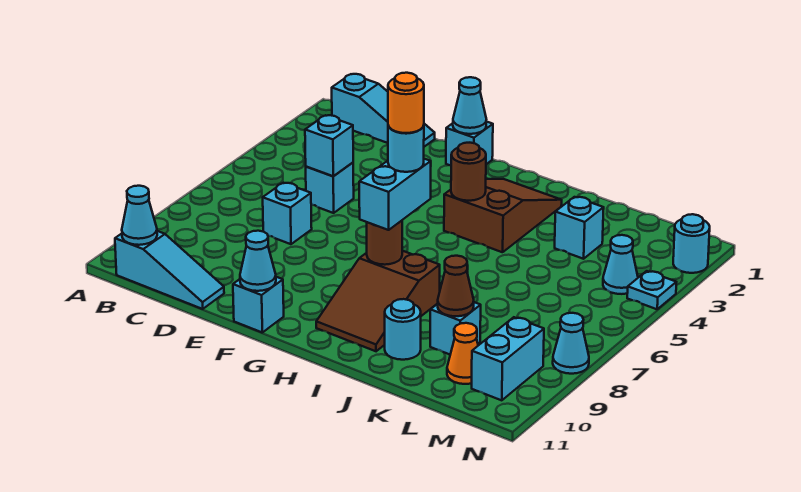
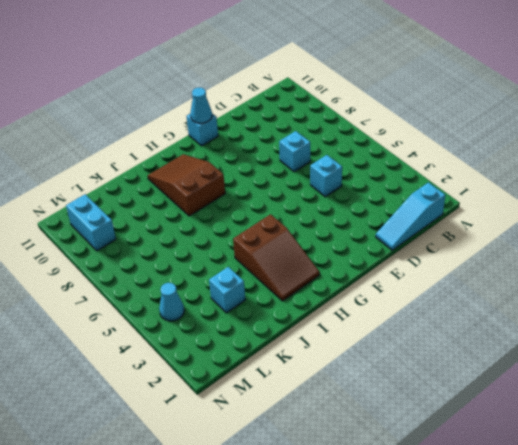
none -> cyan slope B11:D11 level 1 top B
none -> cyan brick F1 level 1
none -> cyan round brick J10 level 1

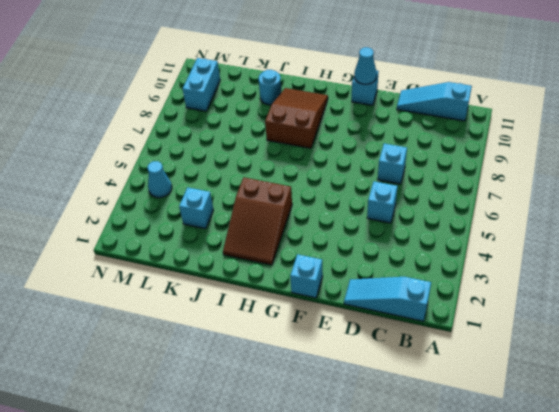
none -> cyan brick K9 level 1
none -> orange cone L10 level 1
none -> cyan round brick N2 level 1

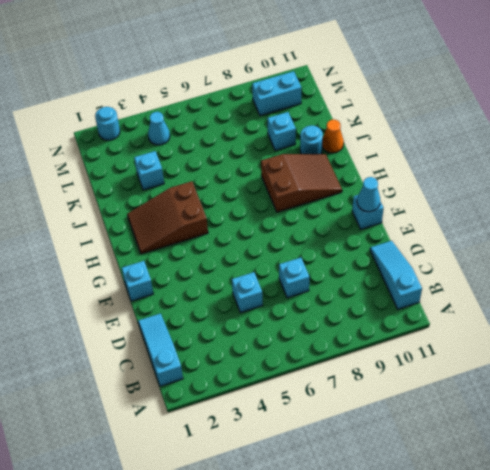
orange cone J11 level 1 -> orange cone L10 level 1
none -> cyan plate N4 level 1
none -> cyan cone N8 level 1
none -> cyan cone B11 level 2

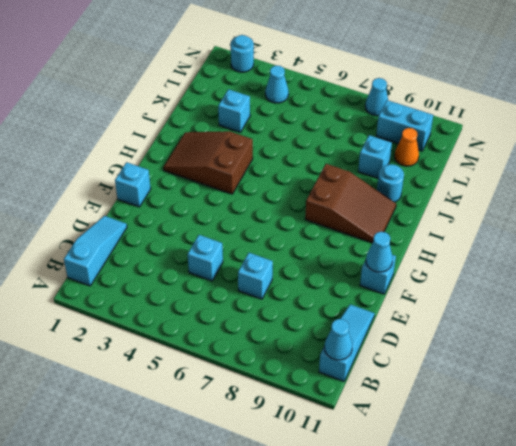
none -> cyan plate N4 level 1
none -> cyan brick D5 level 2
none -> cyan cone F1 level 2

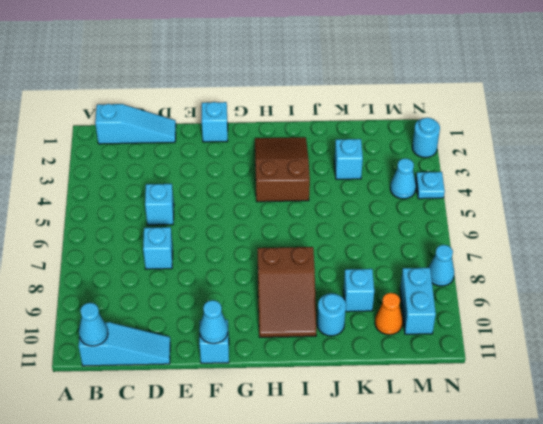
none -> cyan brick D5 level 2
none -> cyan cone F1 level 2
none -> brown round brick H4 level 2

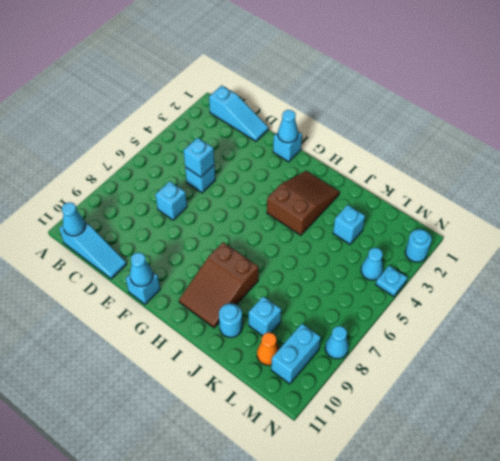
none -> brown round brick H4 level 2
none -> brown round brick H8 level 2
none -> brown cone K9 level 2

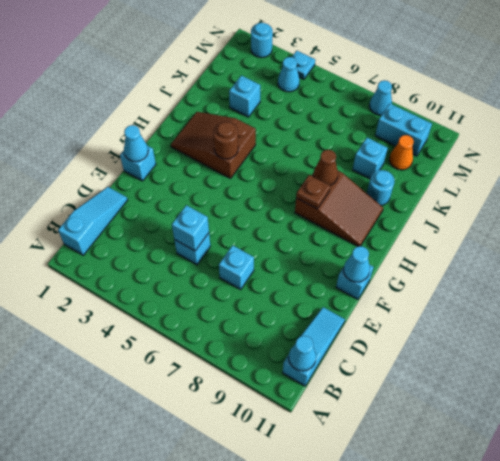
brown plate H8 level 2 -> brown round brick H8 level 2
brown cone I8 level 2 -> brown cone K9 level 2
none -> cyan brick H7:H8 level 3
none -> cyan round brick H7 level 4
none -> orange round brick H7 level 5

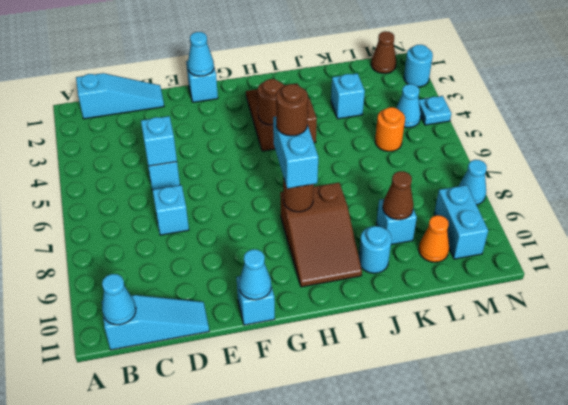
brown round brick H7 level 4 -> cyan round brick H7 level 4
orange round brick L5 level 1 -> orange round brick H7 level 5
brown cone M1 level 1 -> none

